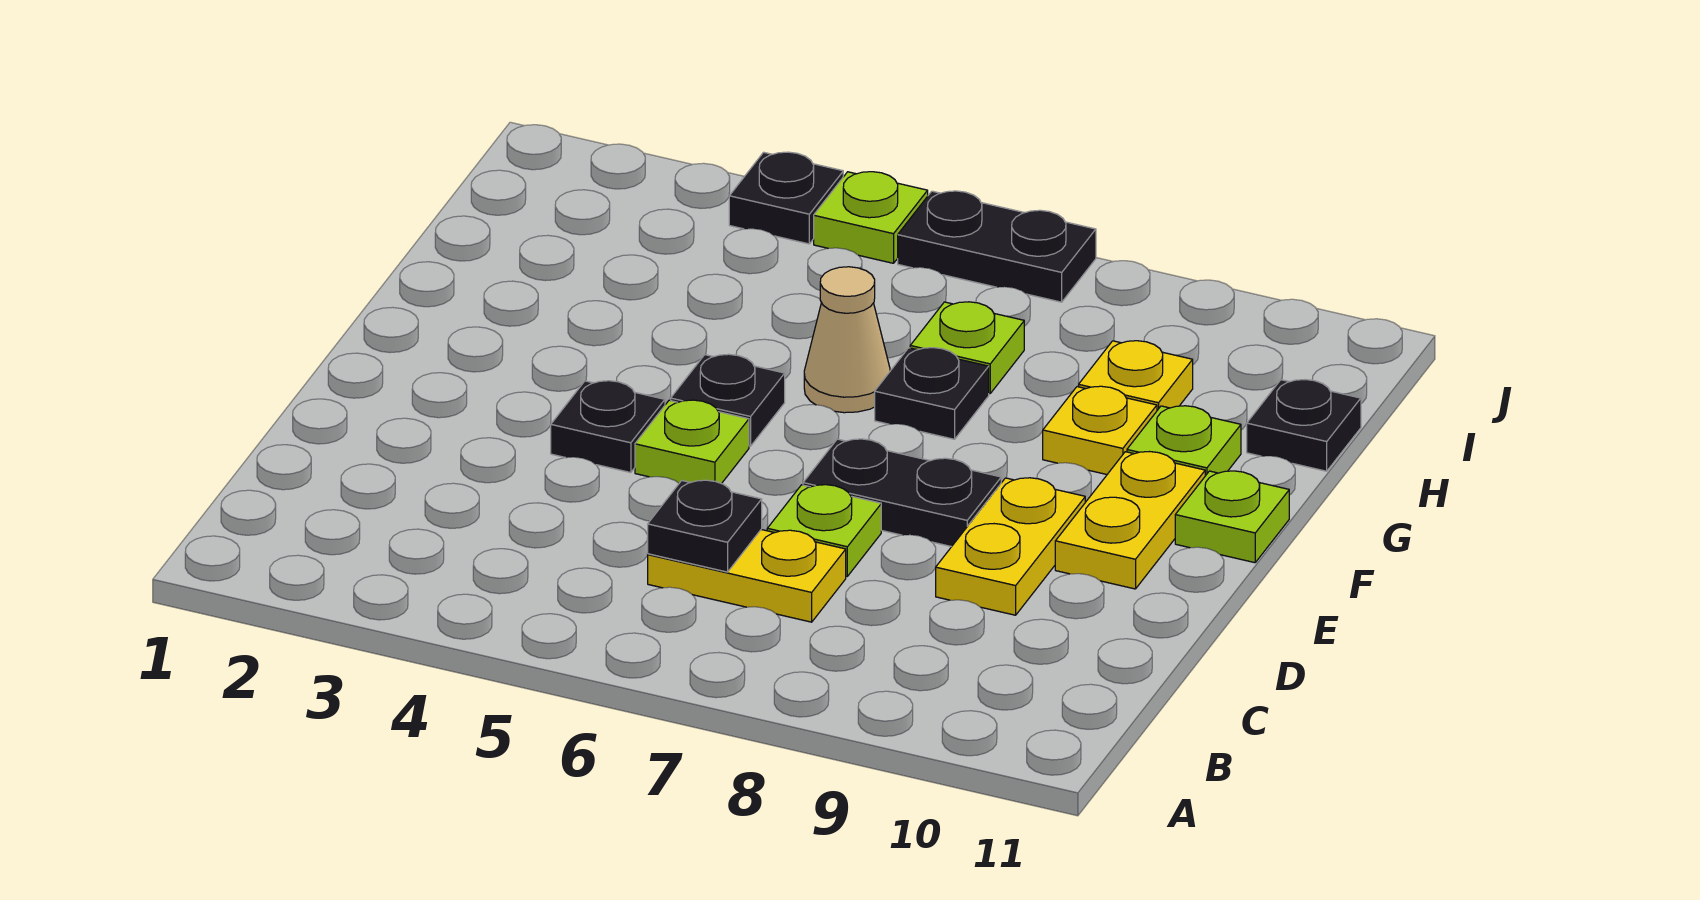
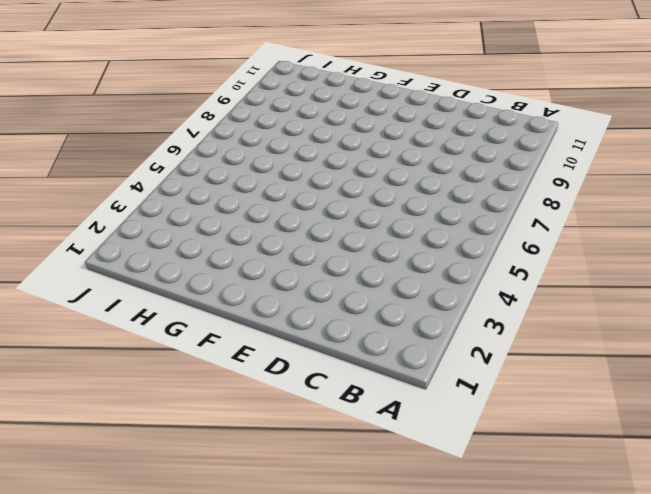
none -> yellow plate C6:C7 level 1
none -> lime plate D7 level 1
none -> yellow plate D9:E9 level 1

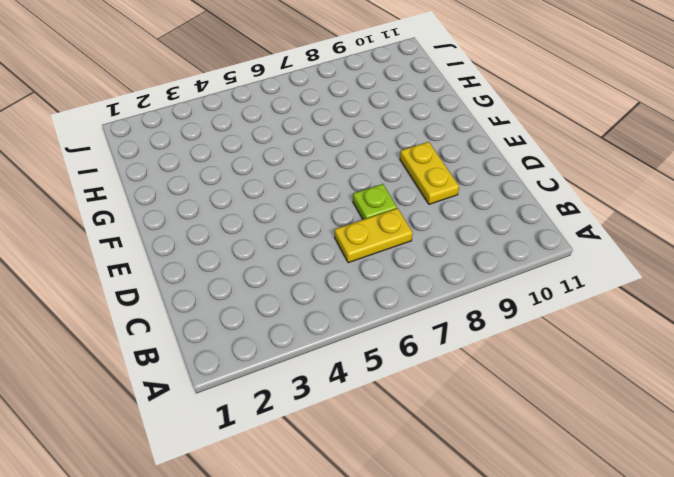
none -> black plate E4 level 1
none -> lime plate E5 level 1
none -> black plate E7:E8 level 1

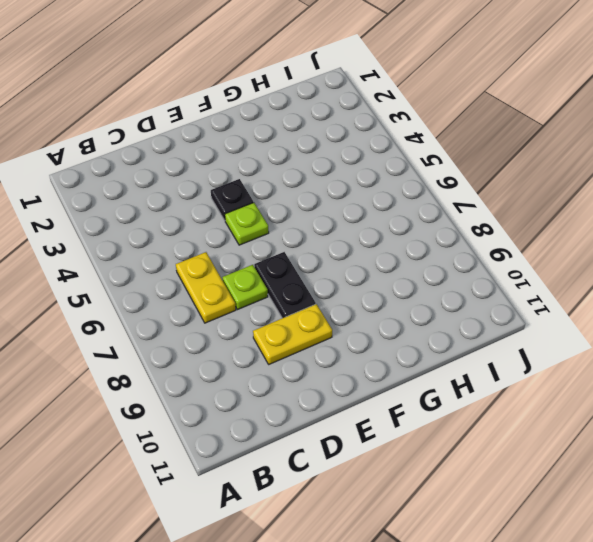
none -> yellow plate E10:F10 level 1
none -> black plate F5 level 1
none -> lime plate F11 level 1

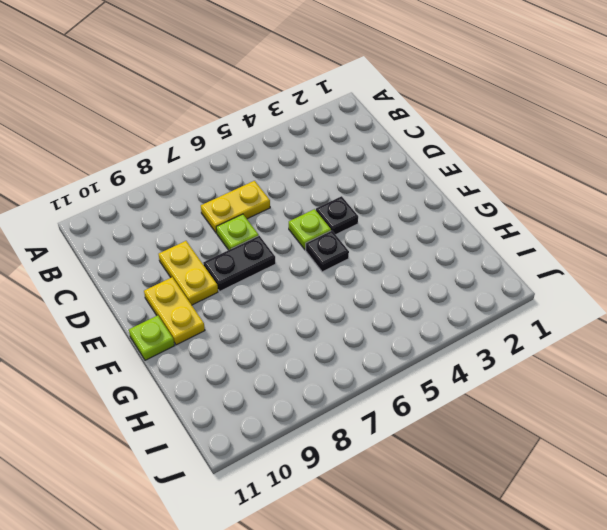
none -> tan cone G6 level 1
none -> black plate G7 level 1
none -> yellow plate G9 level 1

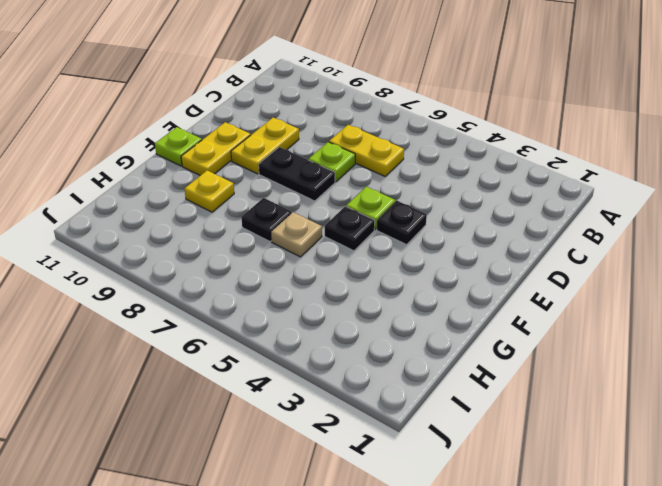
tan plate G6 level 1 -> tan cone G6 level 1
none -> lime plate G10 level 1
none -> lime plate H7 level 1
none -> yellow plate H9 level 1

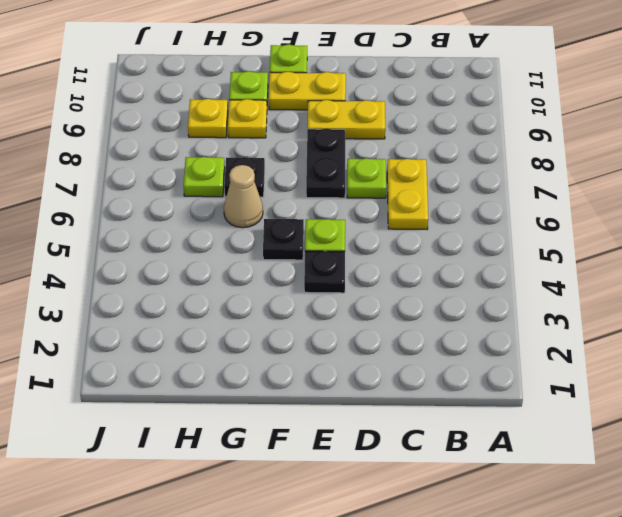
none -> black plate H11 level 1
none -> black plate J4 level 1
none -> lime plate J5 level 1

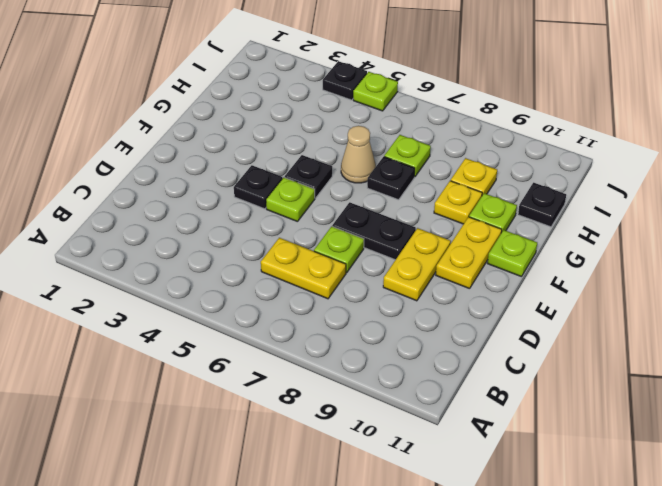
none -> black plate J6:J7 level 1
none -> black plate C6 level 2

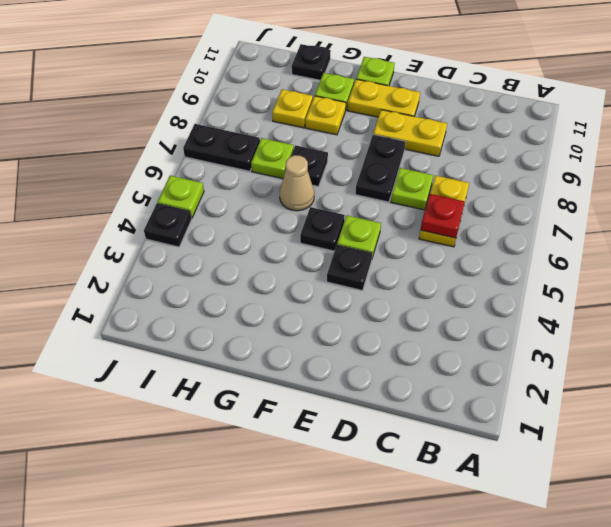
red plate C6 level 2 -> black plate C6 level 2
black plate I7:J7 level 1 -> black plate J6:J7 level 1

